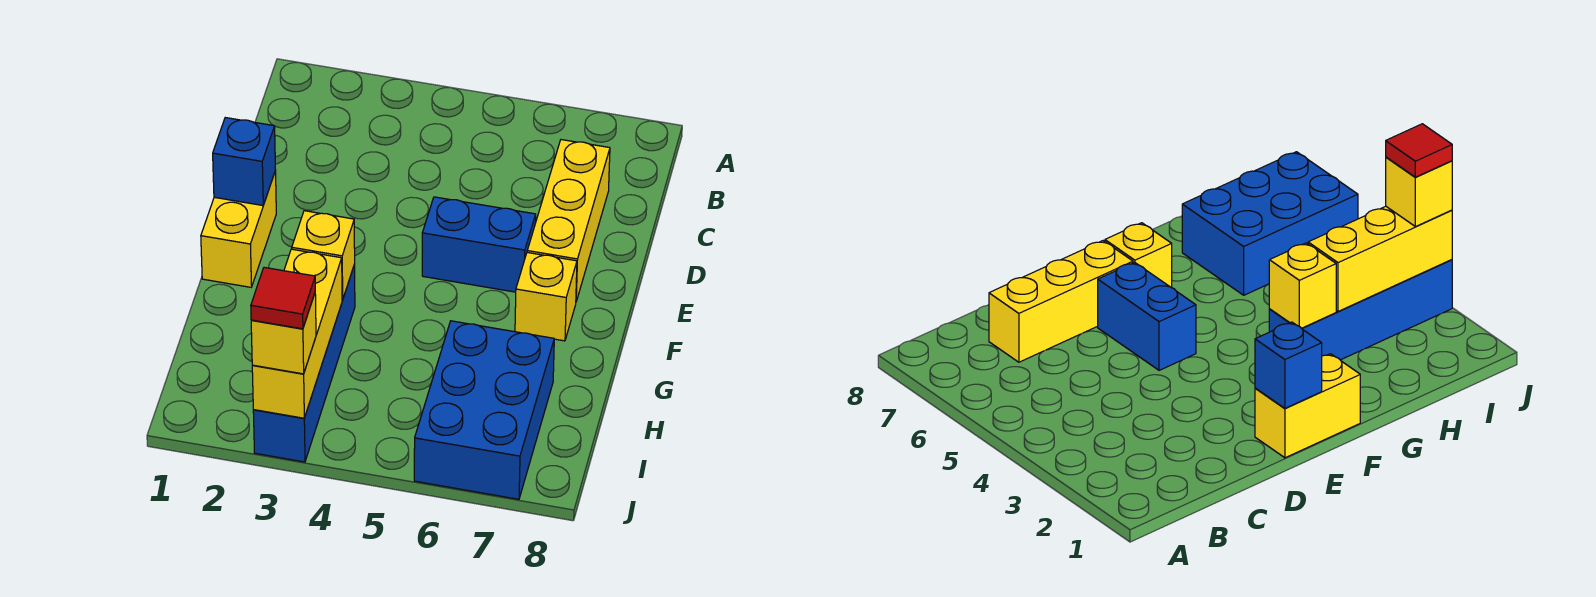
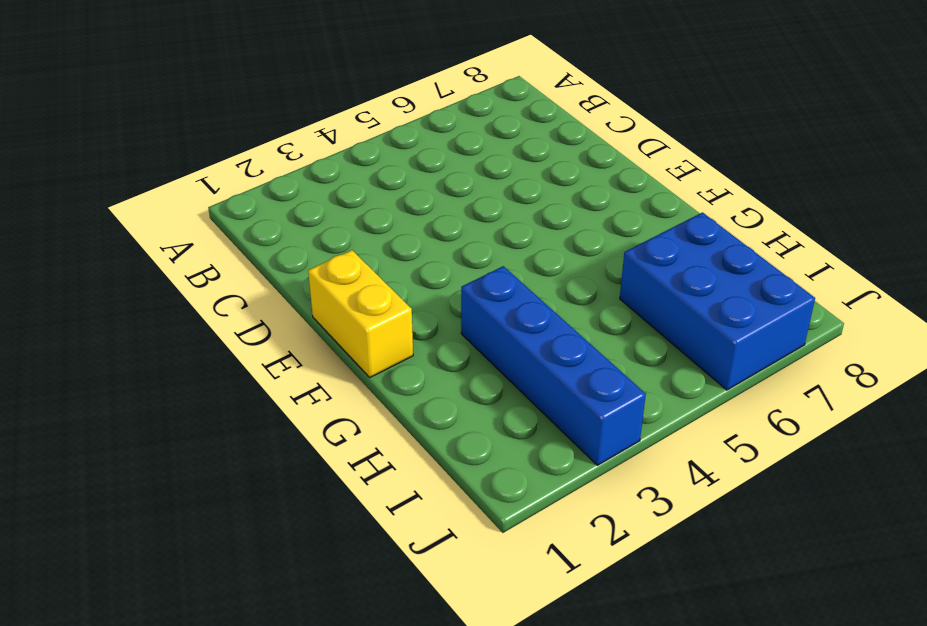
none -> yellow brick C7:E7 level 1
none -> blue brick E5:E6 level 1

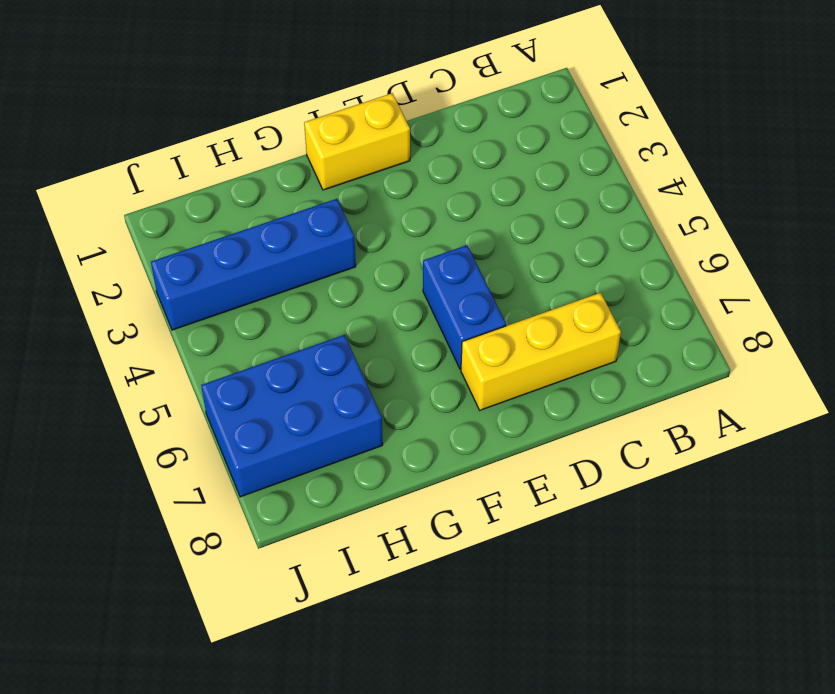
none -> yellow brick F7 level 1
none -> blue brick E1 level 2

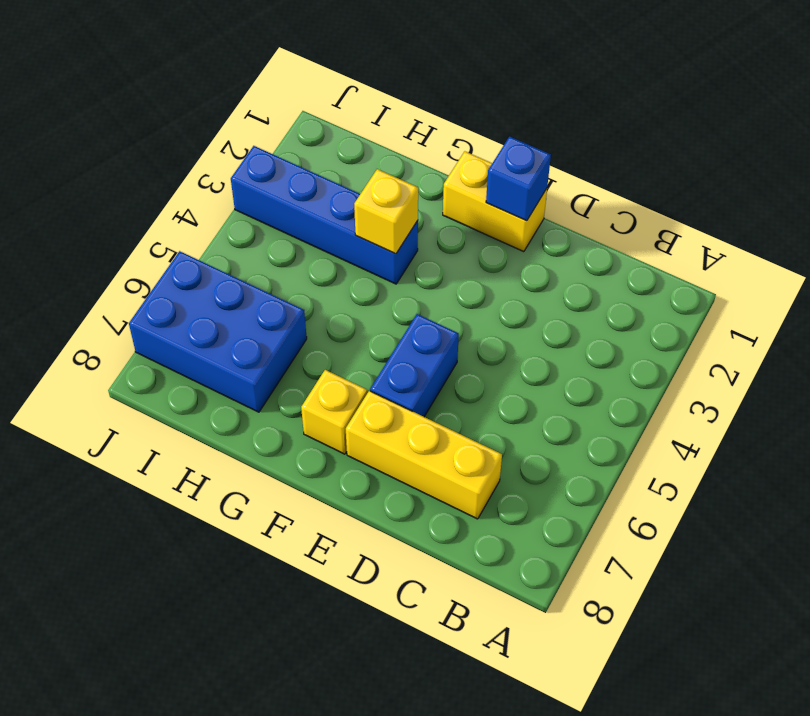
none -> yellow brick H3:J3 level 2
none -> yellow brick J3 level 3

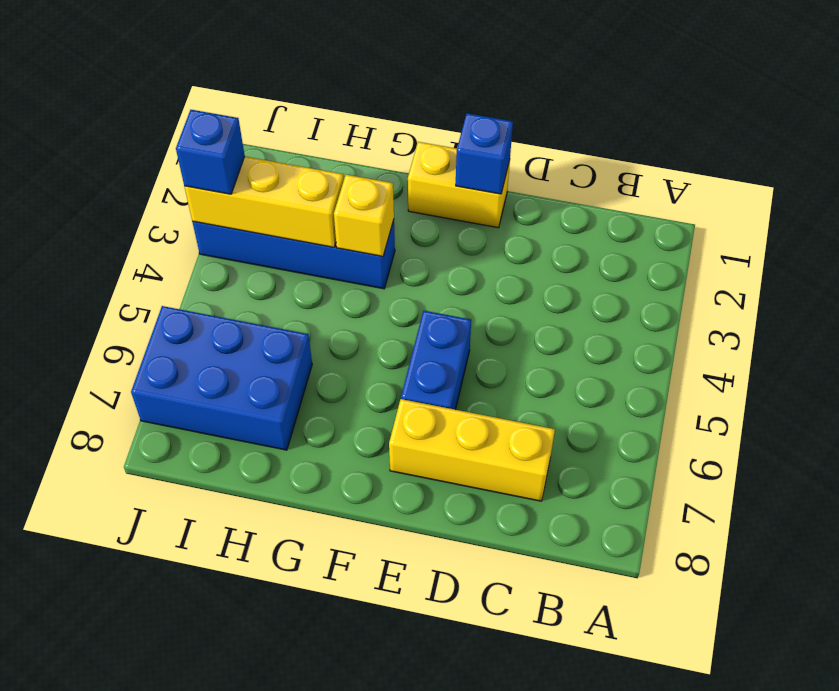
blue brick J3 level 3 -> yellow brick J3 level 3
none -> yellow brick F7 level 1
none -> red tile J3 level 4

